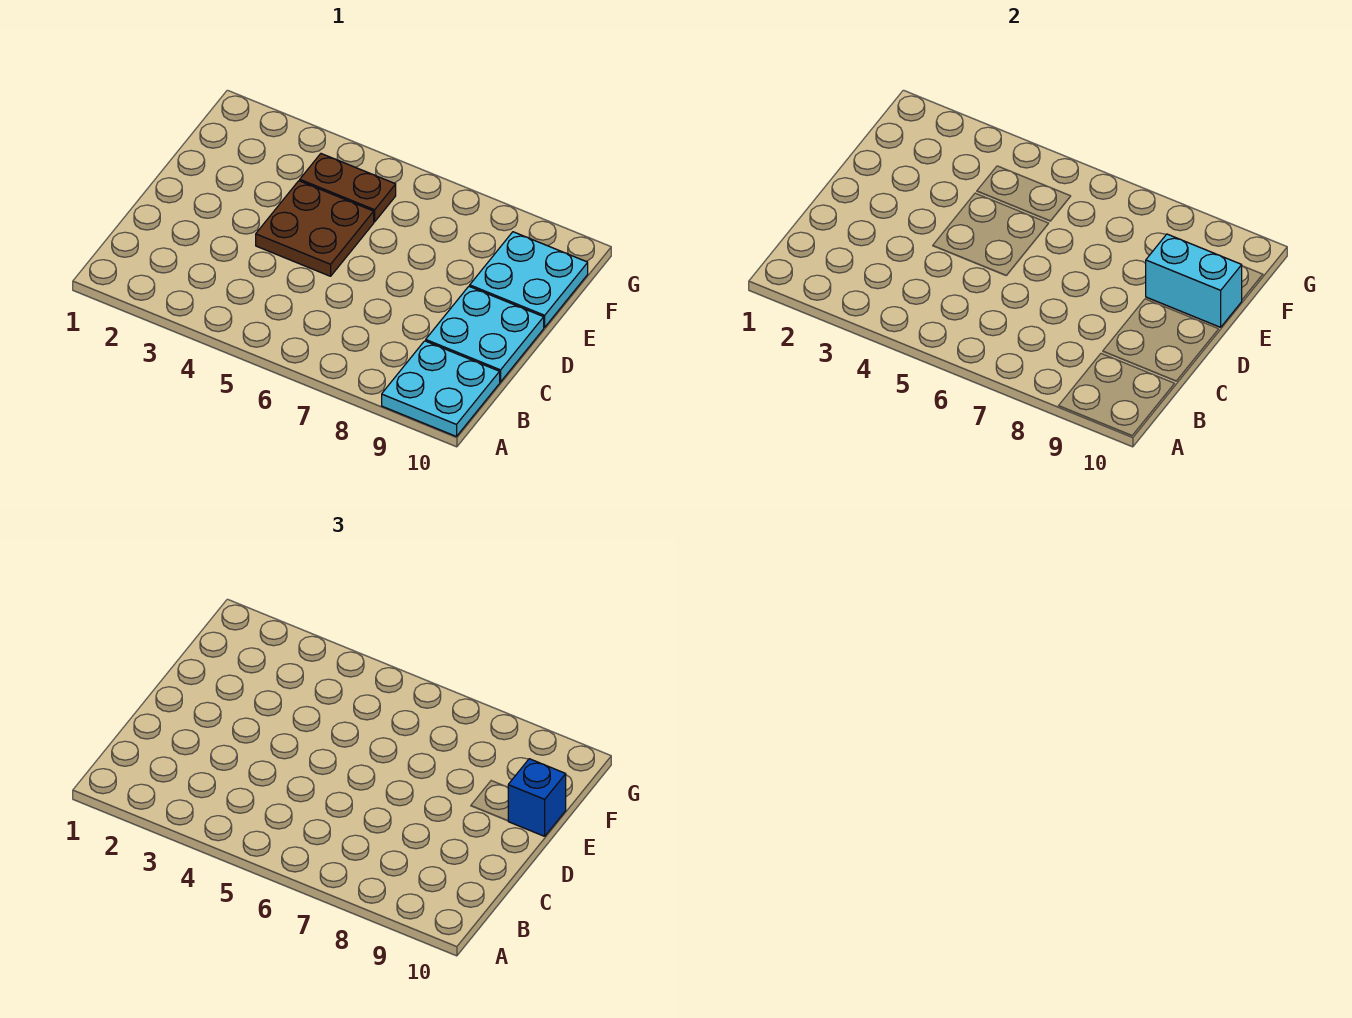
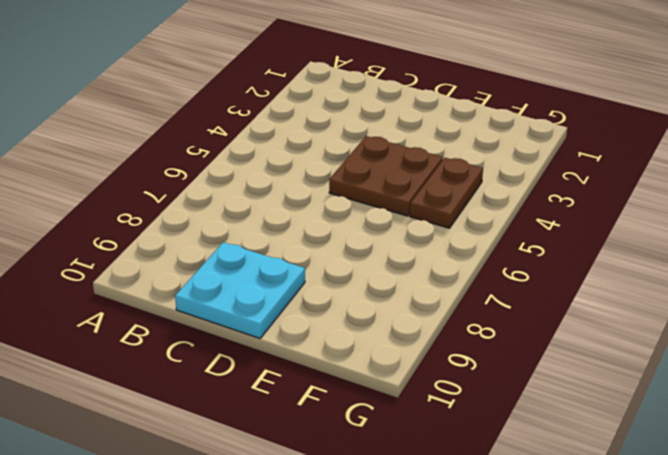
none -> cyan plate A9:B10 level 1
none -> cyan plate E9:F10 level 1

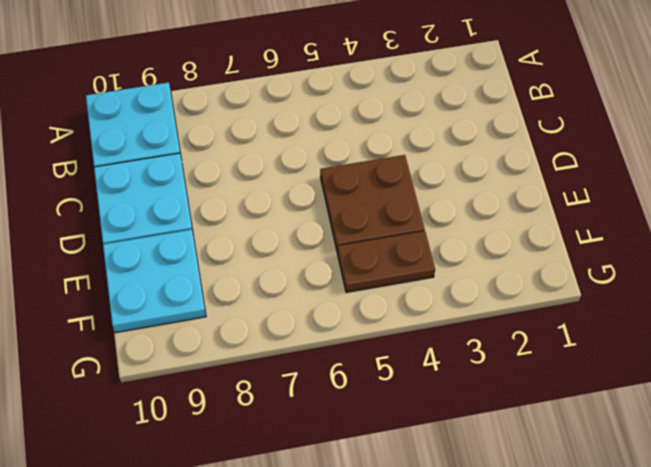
none -> cyan brick E9:E10 level 2
none -> blue brick E10 level 3

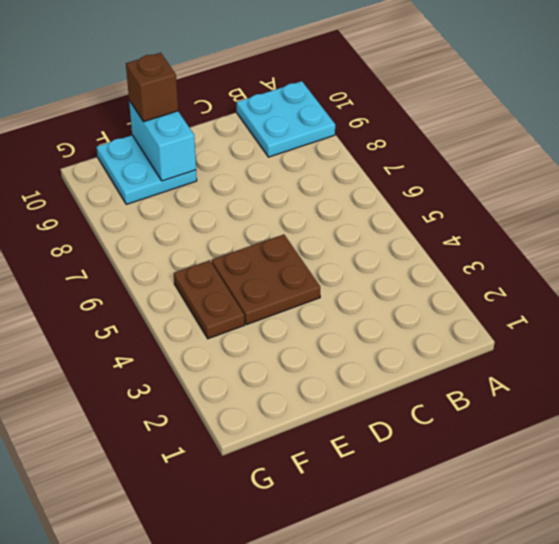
brown brick E10 level 3 -> blue brick E10 level 3
none -> cyan plate C9:D10 level 1

